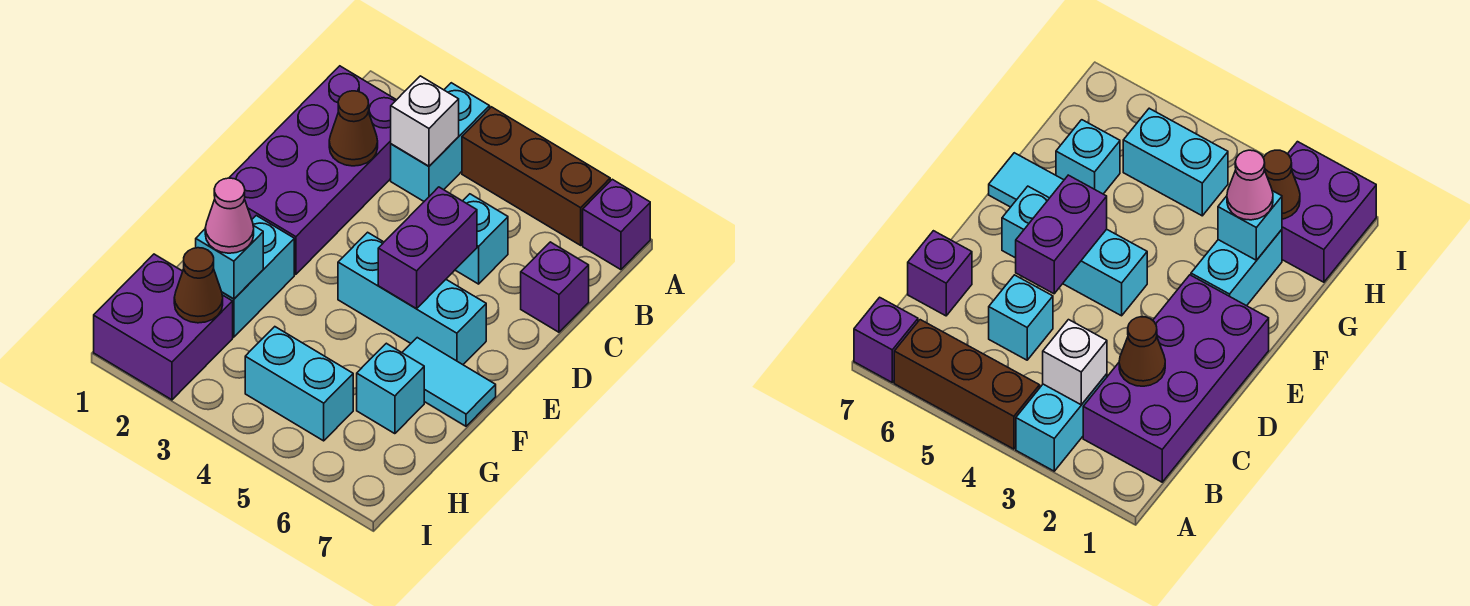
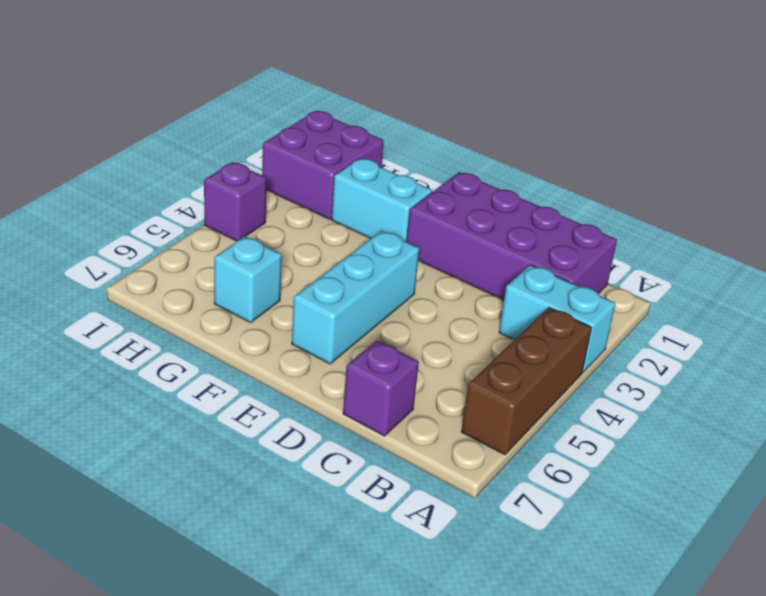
purple brick I4 level 1 -> purple brick A7 level 1
none -> cyan brick C5 level 1
none -> cyan tile F6:F7 level 1
none -> cyan brick H4:H5 level 1

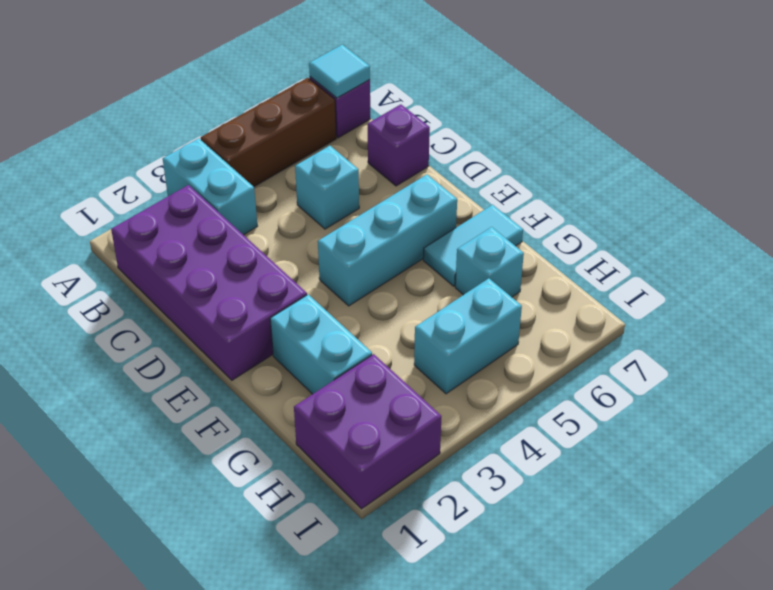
cyan tile A7 level 2 -> none
none -> white brick B3 level 2
none -> brown cone C2 level 2
none -> purple brick D5:E5 level 2

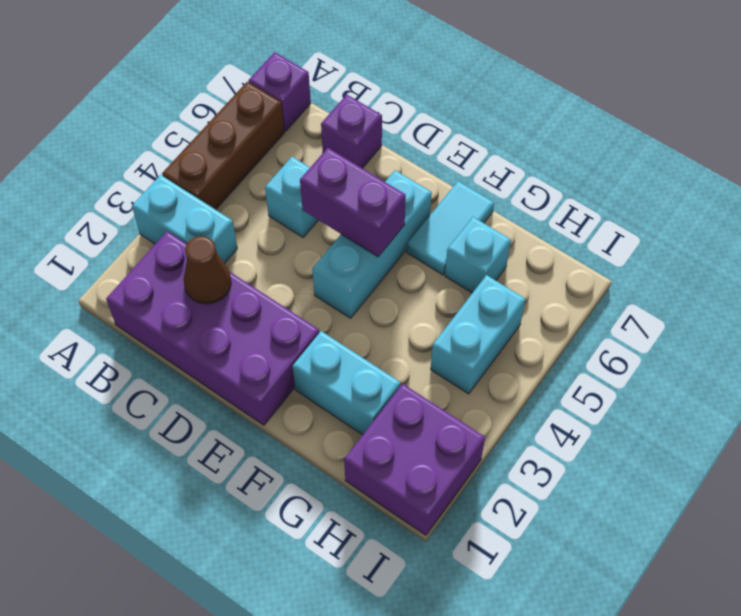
none -> white brick B3 level 2
none -> cyan brick G2 level 2
none -> brown cone H2 level 2

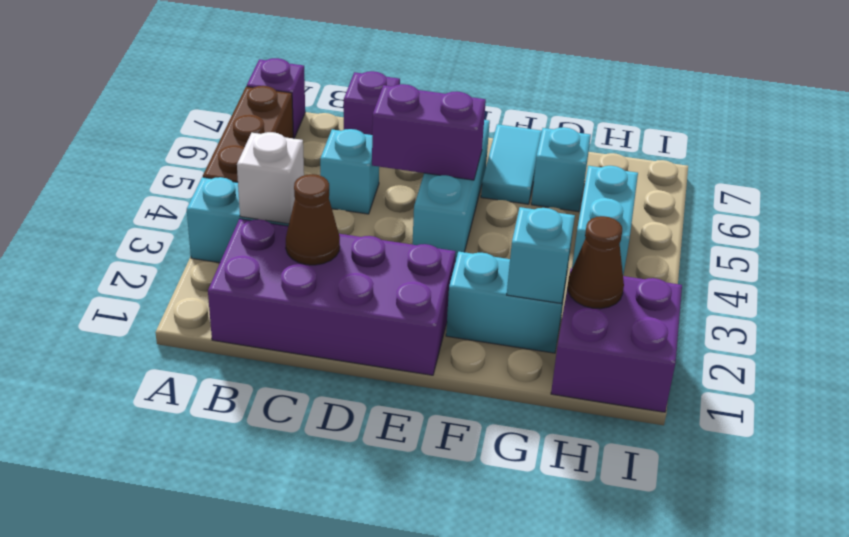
none -> pink cone G2 level 3

